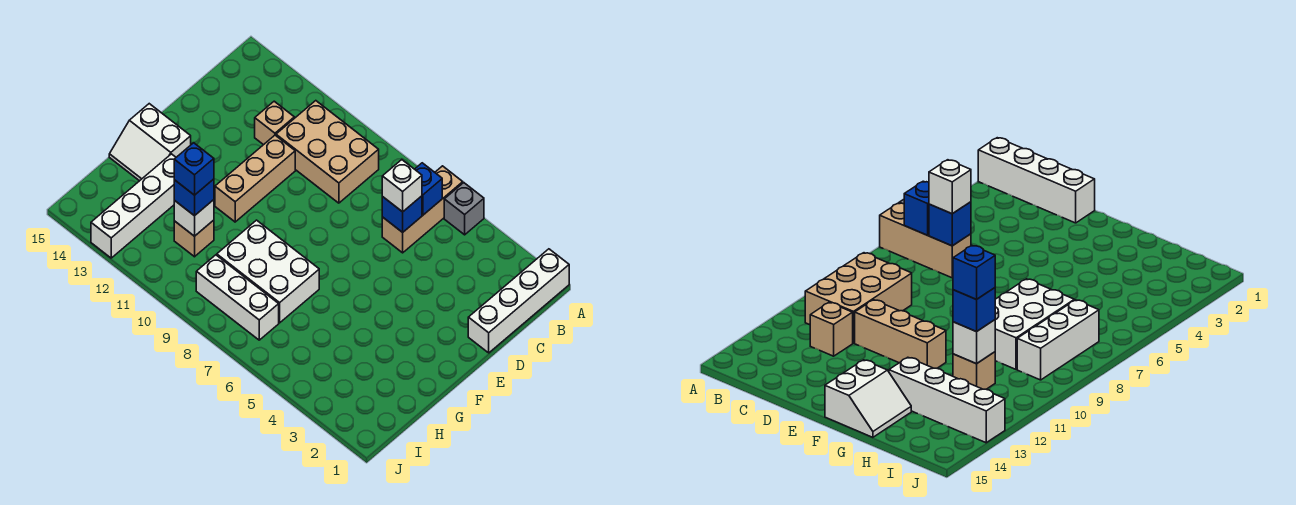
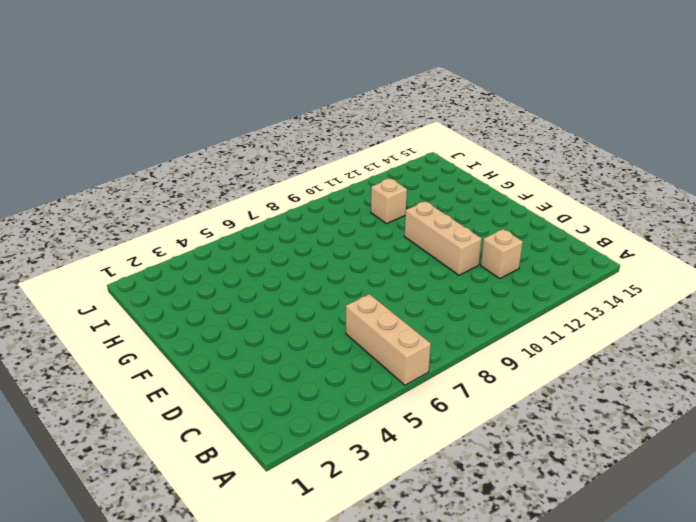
none -> white brick A1:D1 level 1
none -> grey brick A5 level 1
none -> tan brick B9:C11 level 1

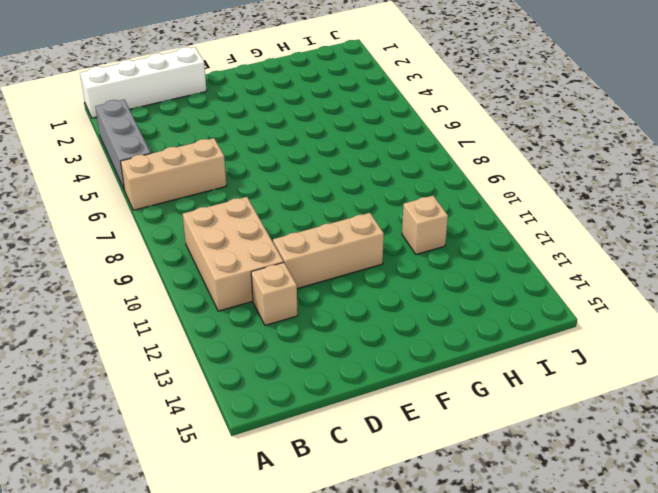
grey brick A3:A5 level 1 -> grey brick A5 level 1
none -> white slope F14:G15 level 1 top F
none -> white brick G7:H9 level 1
none -> white brick G13:J13 level 1

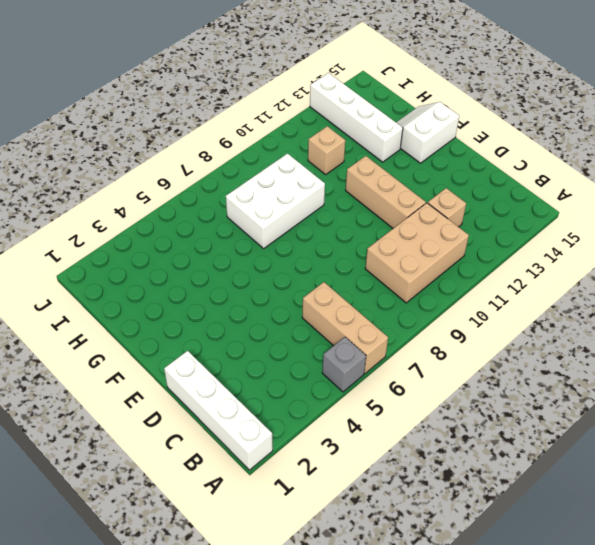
none -> white brick I7:I9 level 1
none -> blue brick B6 level 2
none -> blue brick C6 level 2

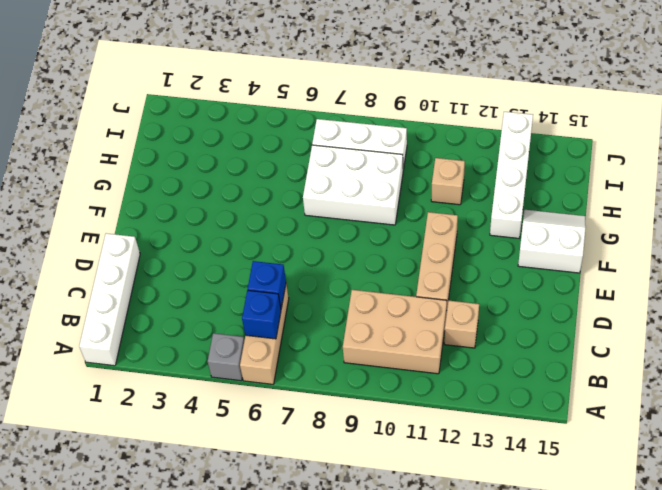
none -> white brick H11 level 2
none -> white brick C6 level 3
none -> blue brick H11 level 3

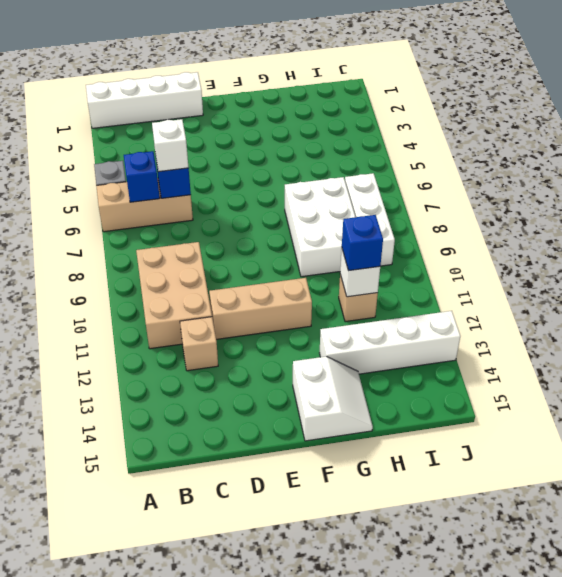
none -> blue brick H11 level 4

